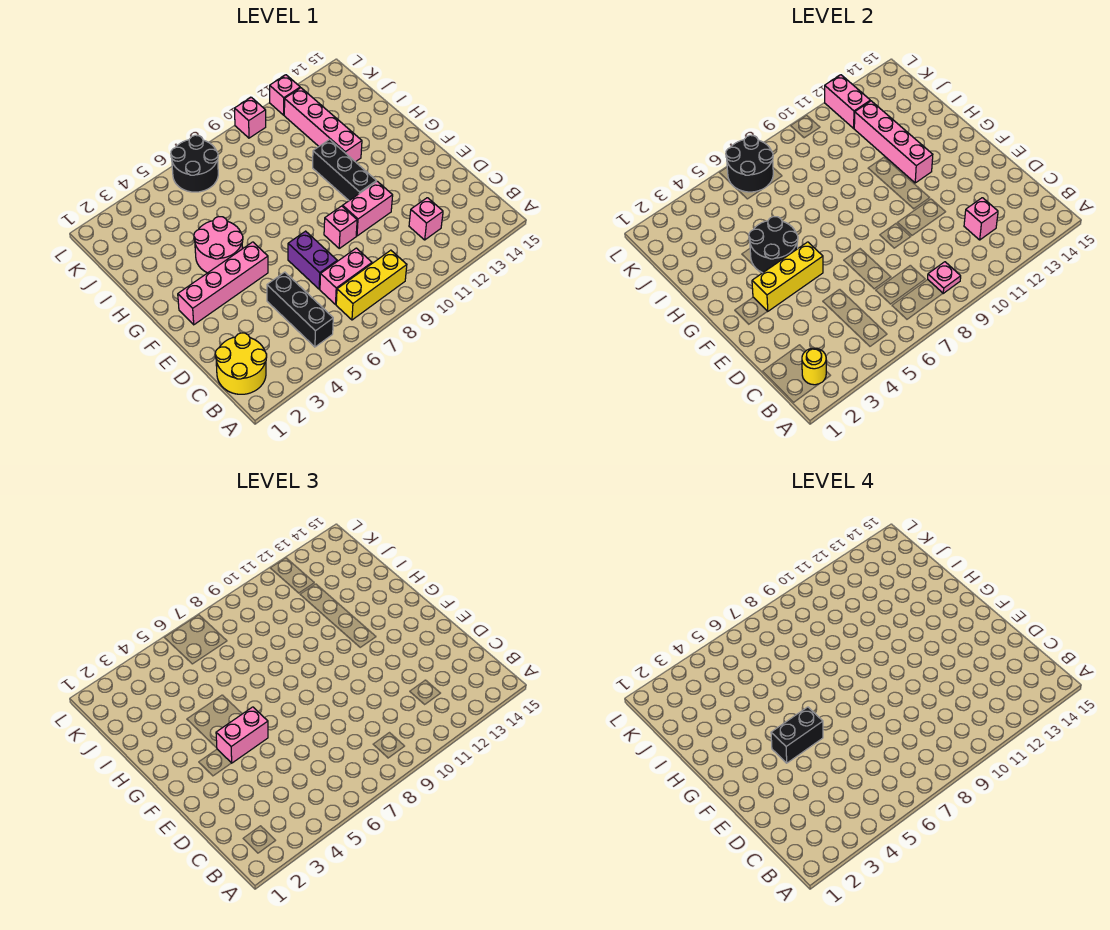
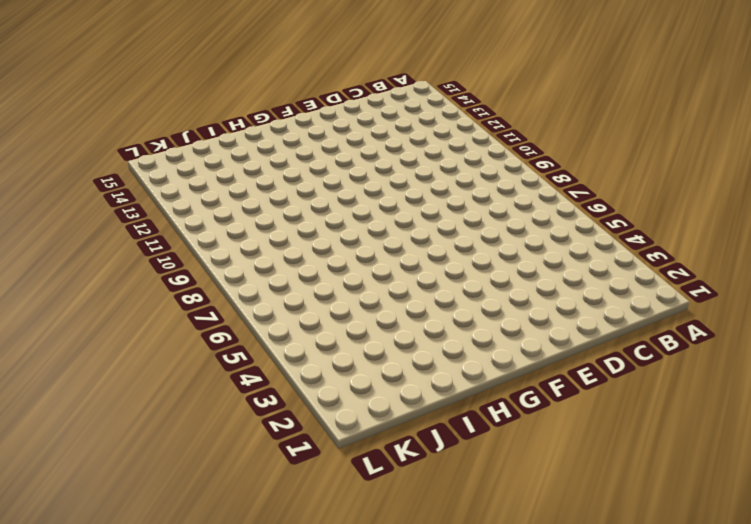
none -> yellow round brick B1:C2 level 1
none -> black brick B5:D5 level 1
none -> yellow brick B7:B9 level 1

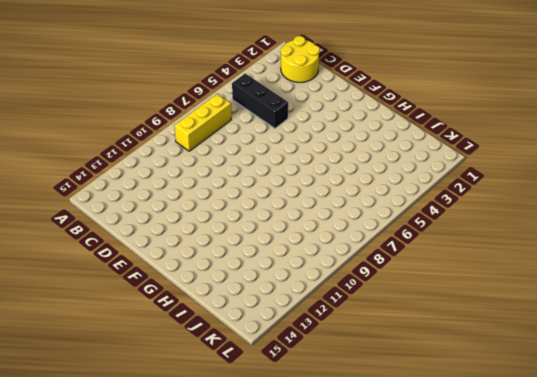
none -> pink brick C7:C8 level 1
none -> pink brick C12 level 1
none -> purple brick D7:E7 level 1

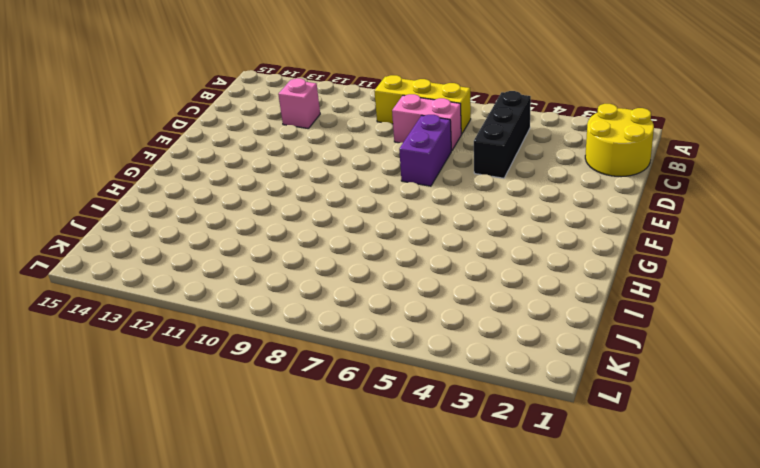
none -> pink brick E9 level 1
none -> pink brick E10:E11 level 1
none -> pink brick F2:F5 level 1

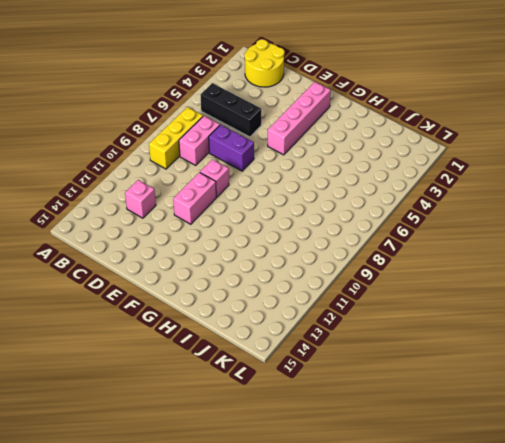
none -> black brick F11:H11 level 1
none -> pink round brick G4:H5 level 1
none -> pink brick H12:K12 level 1

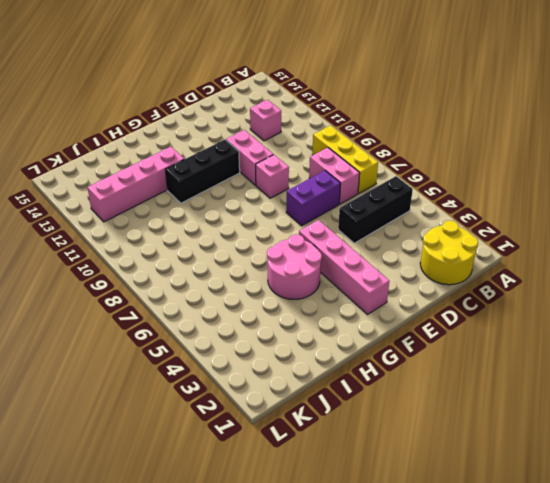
none -> black round brick K6:L7 level 1
none -> pink brick L10 level 1
none -> pink brick L12 level 1

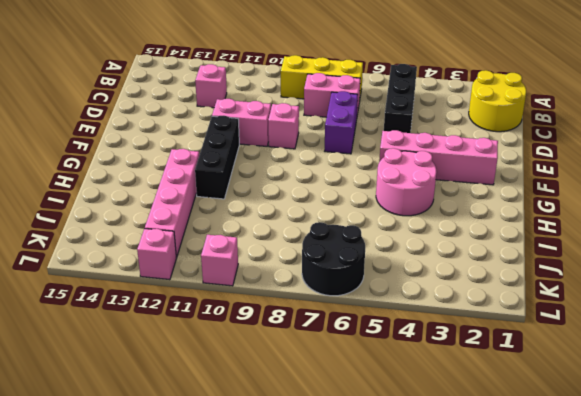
none -> yellow round brick B2 level 2
none -> pink plate B9 level 2
none -> pink brick C12 level 2

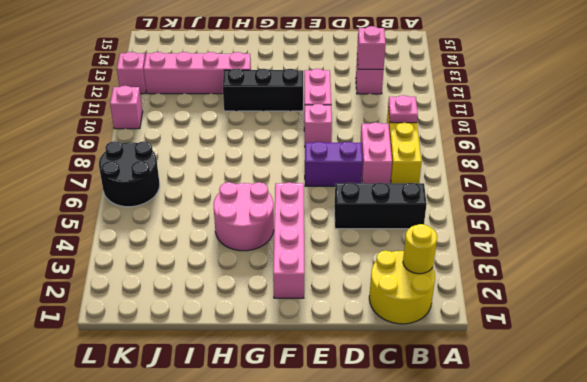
none -> yellow brick F3:F5 level 2
none -> black round brick G4:H5 level 2
none -> pink brick G12:J12 level 2

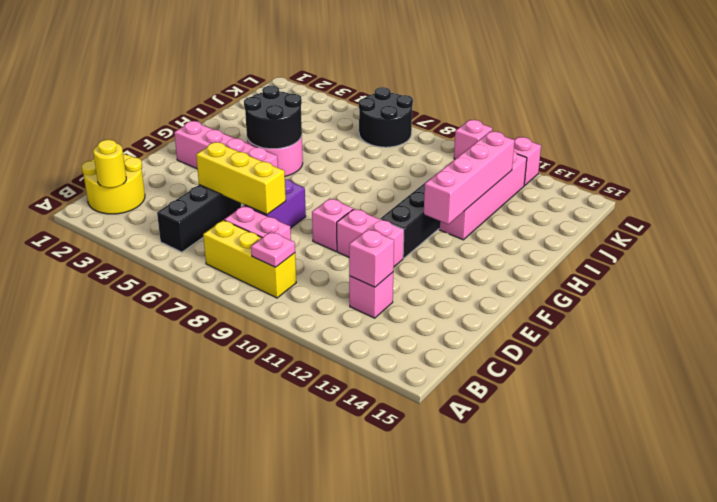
yellow brick D5:D7 level 2 -> yellow brick F3:F5 level 2
none -> black round brick K6:L7 level 2
none -> pink brick K12:L12 level 2
none -> pink brick F4:F5 level 3

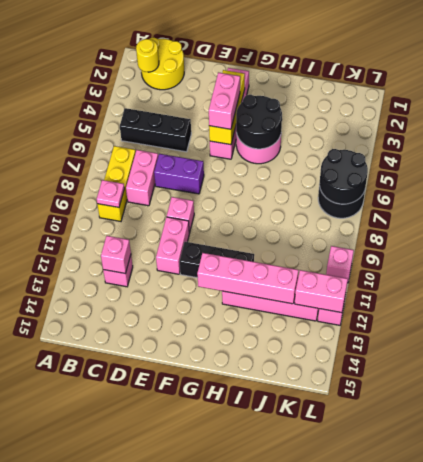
none -> black brick F4:F5 level 4

